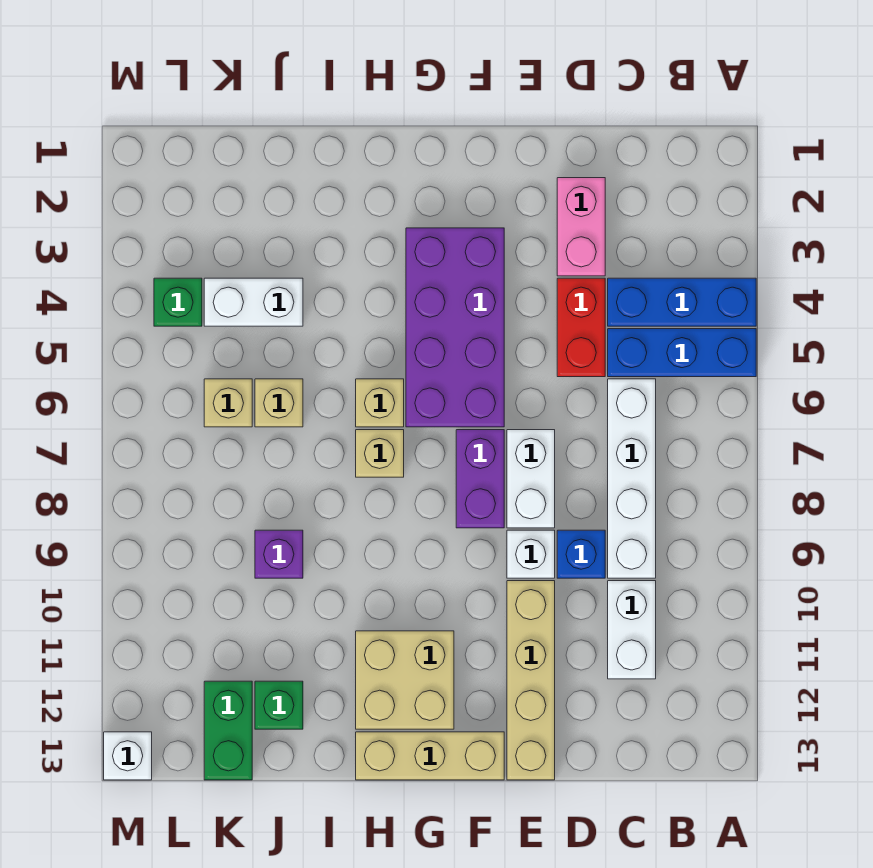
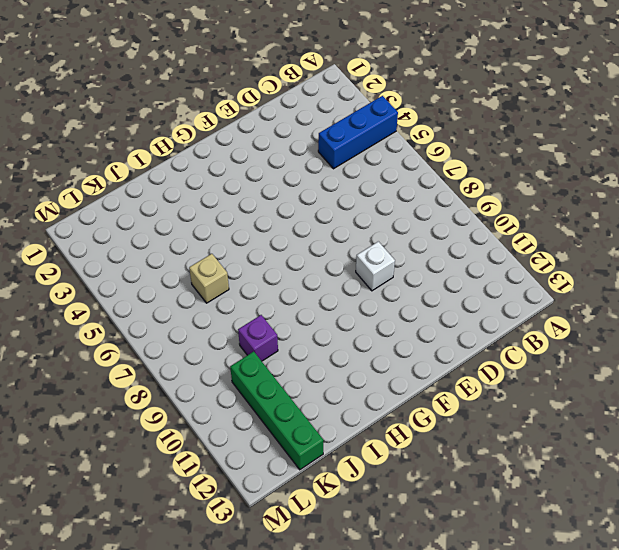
green brick K10:K13 level 1 -> green brick K12:K13 level 1
none -> blue brick A5:C5 level 1
none -> white brick C6:C9 level 1
none -> white brick C10:C11 level 1

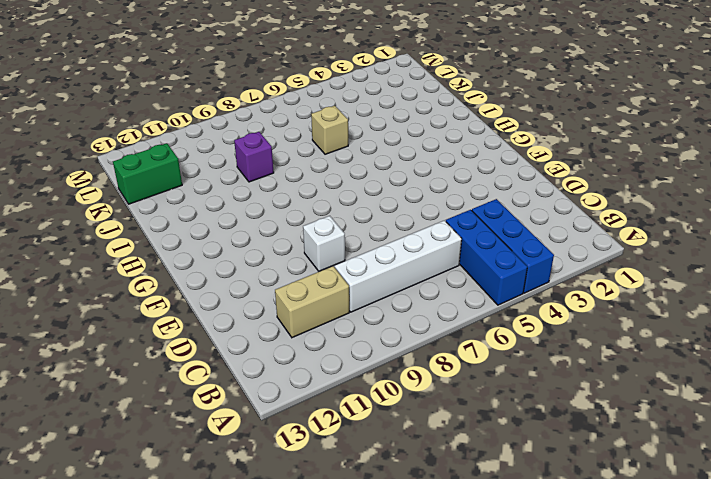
tan brick C10:C11 level 1 -> white brick C10:C11 level 1
none -> pink brick D2:D3 level 1
none -> red brick D4:D5 level 1
none -> blue brick D9 level 1

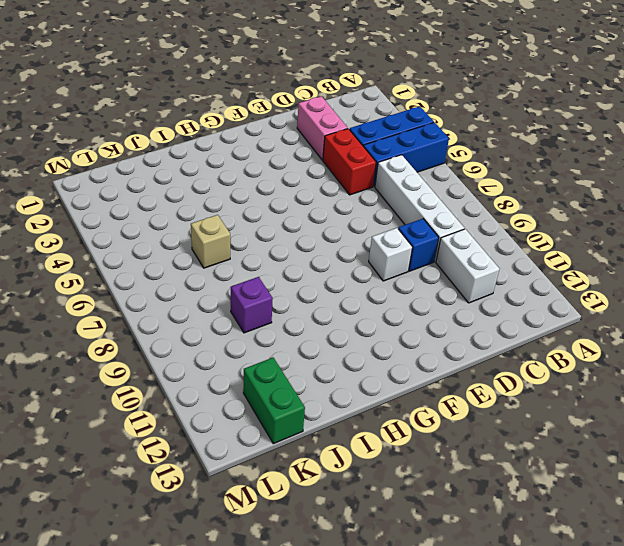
none -> white brick E7:E8 level 1
none -> tan brick E10:E13 level 1
none -> purple brick F3:G6 level 1

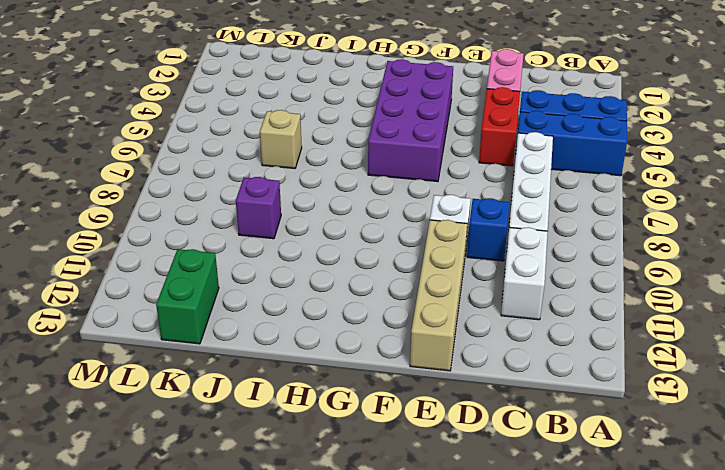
none -> white brick E7:E8 level 1
none -> purple brick F7:F8 level 1
none -> tan brick F13:H13 level 1

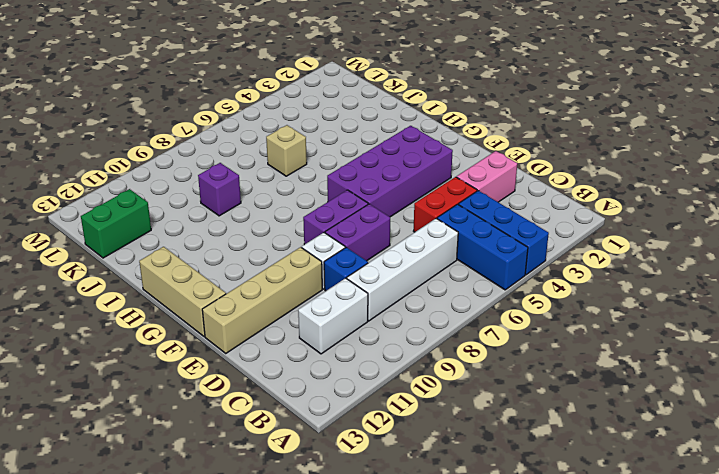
purple brick E7:E8 level 1 -> white brick E7:E8 level 1
none -> tan brick G11:H12 level 1
none -> tan brick H6 level 1
none -> tan brick H7 level 1

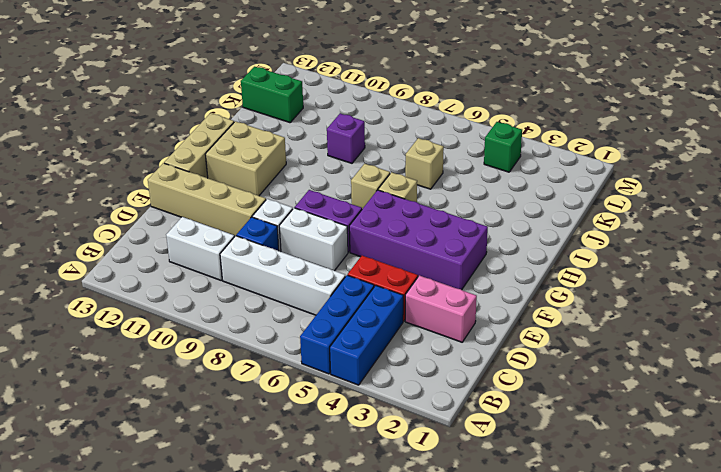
none -> white brick J4:K4 level 1
none -> green brick J12 level 1
none -> tan brick K6 level 1

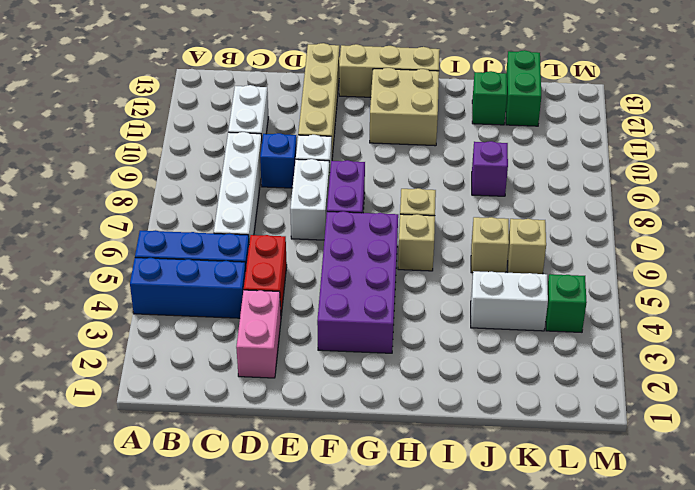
none -> white brick M13 level 1

